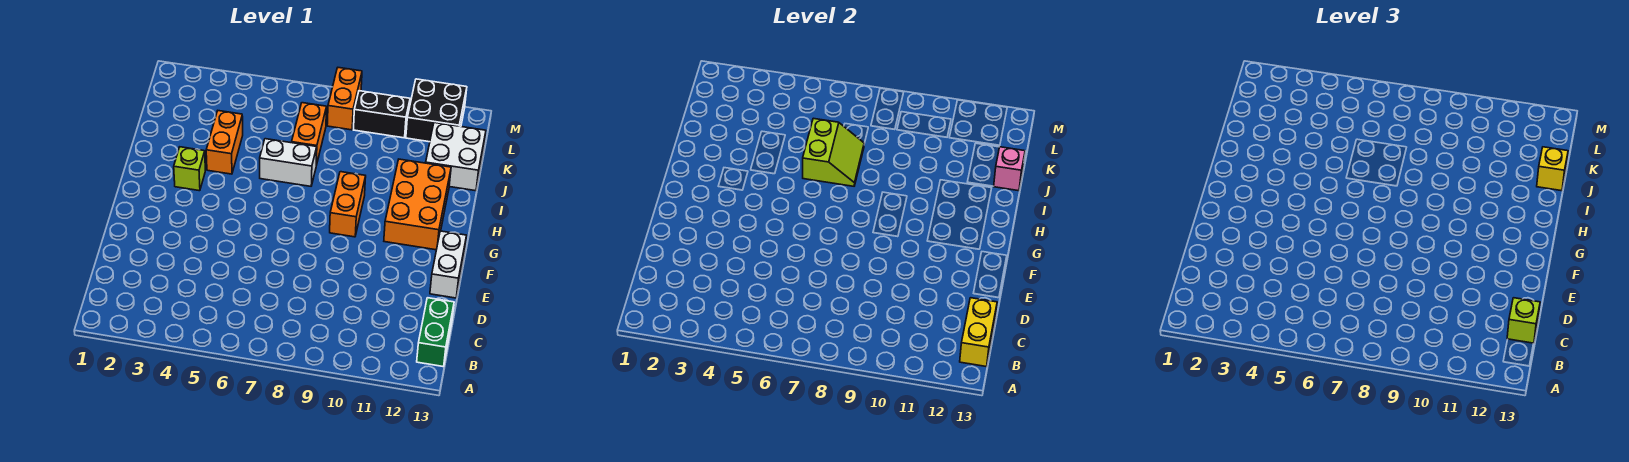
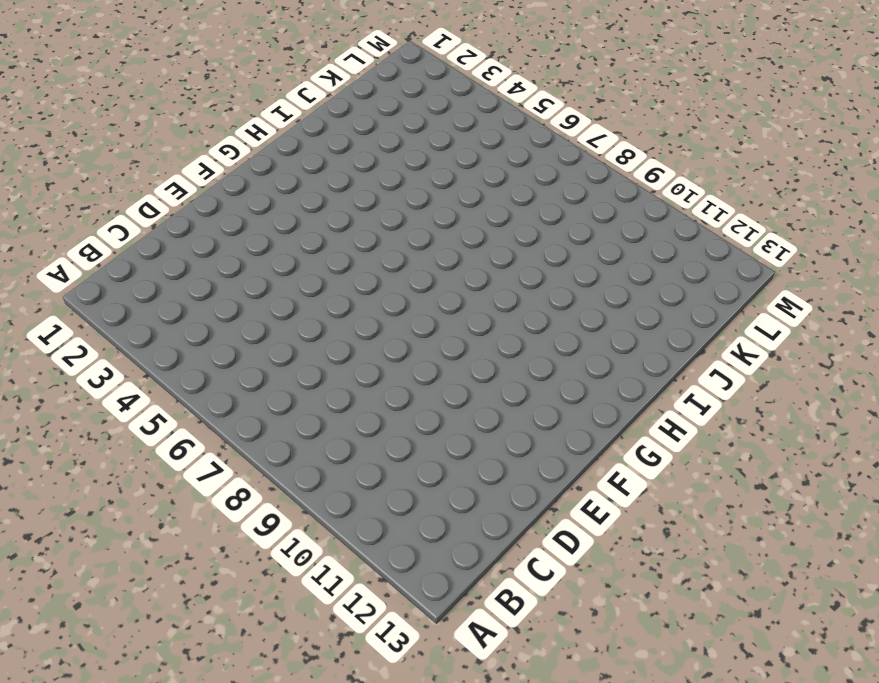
none -> green brick B13:C13 level 1
none -> white brick E13:F13 level 1
none -> orange brick G9:H9 level 1

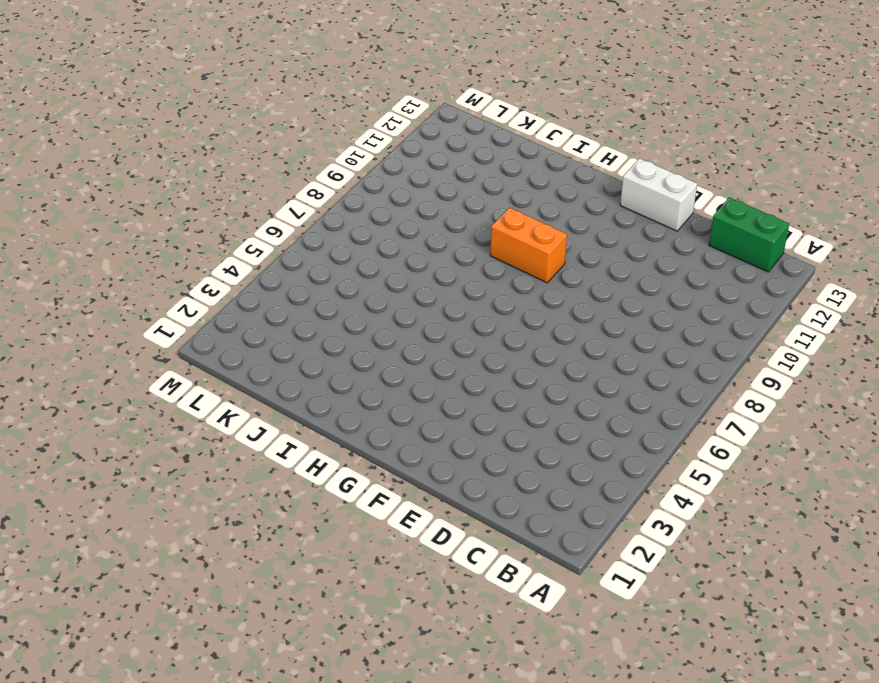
none -> orange brick G11:I12 level 1
none -> lime brick H3 level 1
none -> orange brick I4:J4 level 1

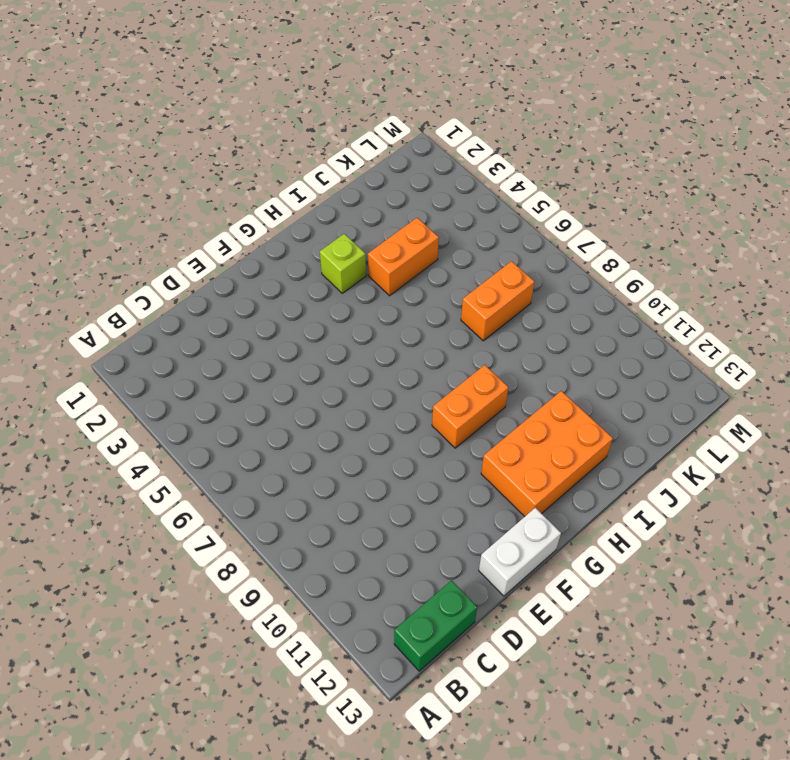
none -> white brick I6:I7 level 1
none -> white brick J12:K13 level 1
none -> orange brick L8:M8 level 1

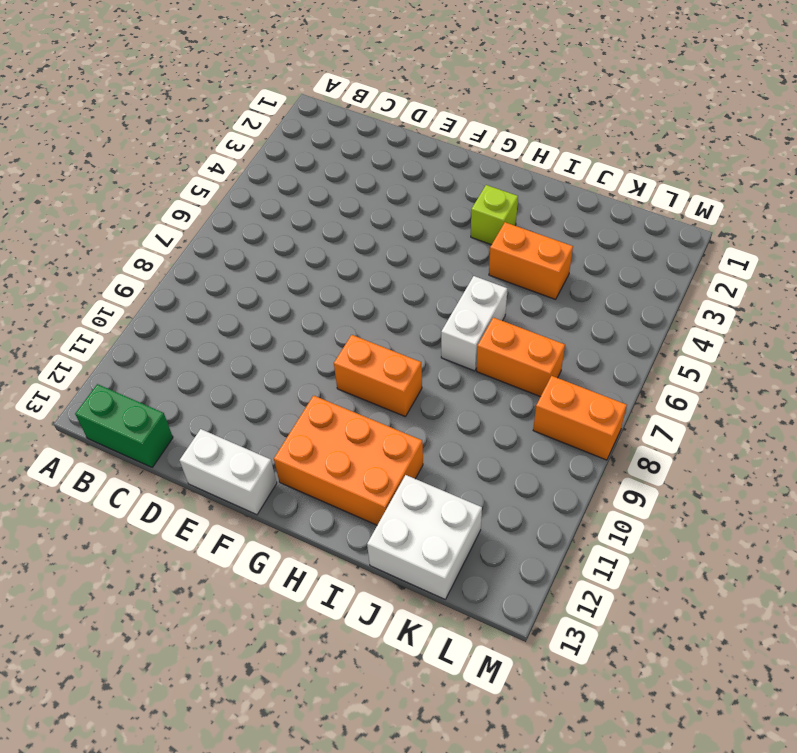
none -> black brick L9:L10 level 1
none -> black brick L11:M12 level 1
none -> yellow brick B13:C13 level 2

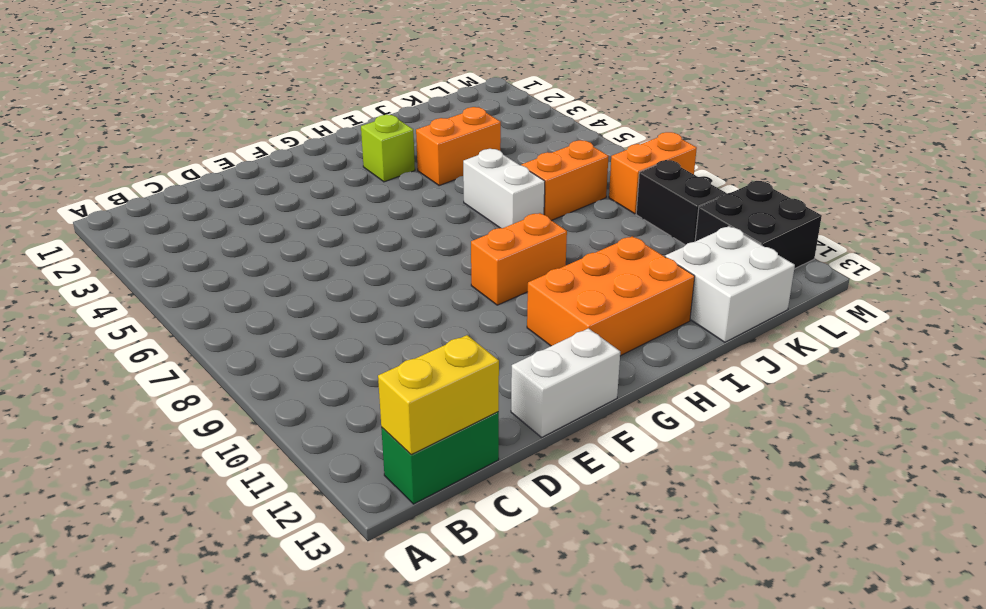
none -> lime slope I6:J7 level 2 top 6
none -> pink brick J13 level 2
none -> lime brick C13 level 3

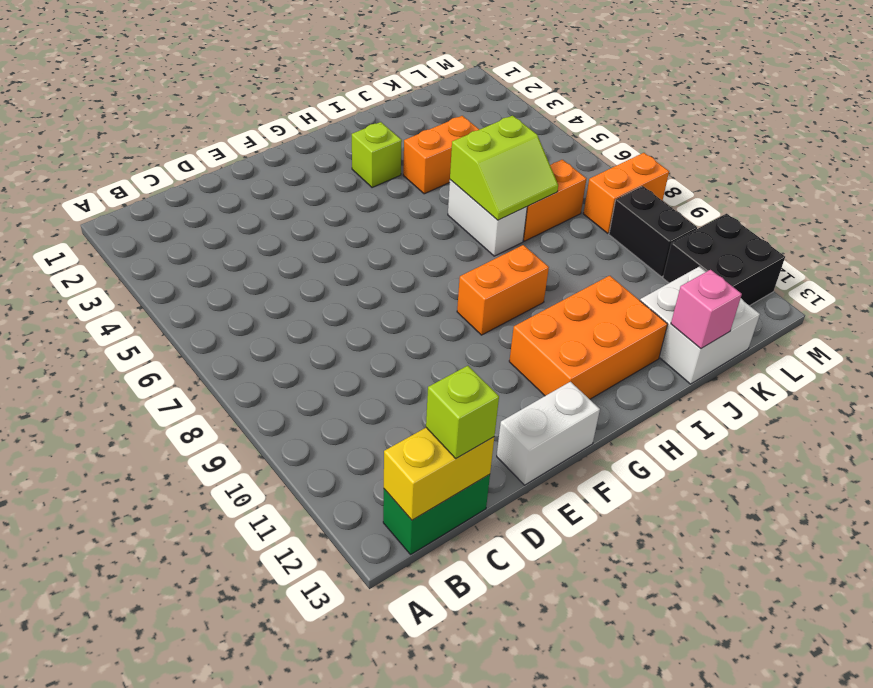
none -> yellow brick J13 level 3

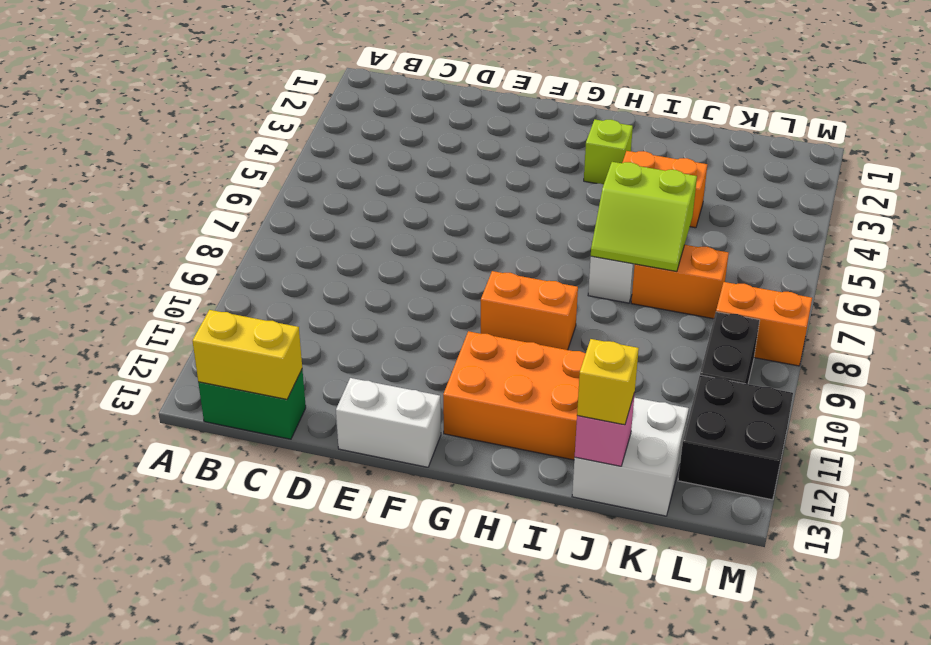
none -> lime brick C13 level 3

